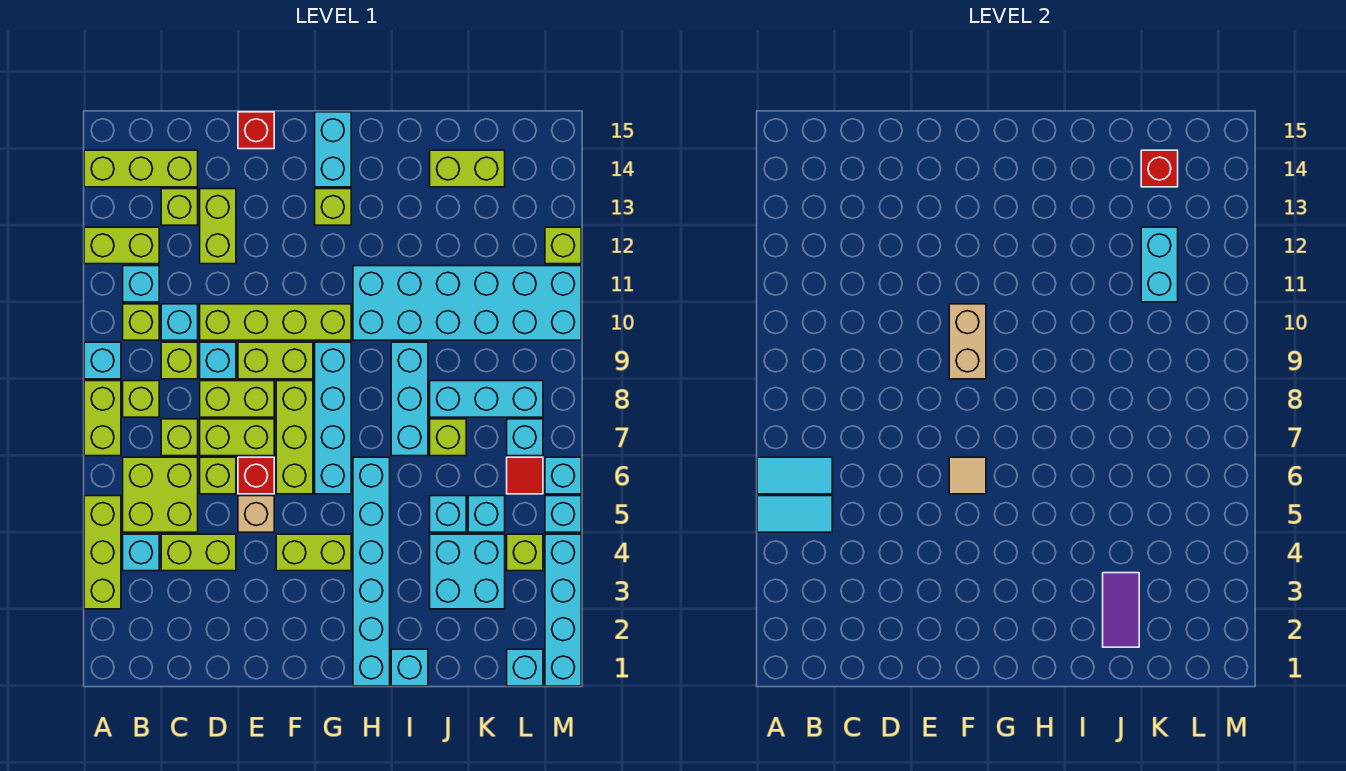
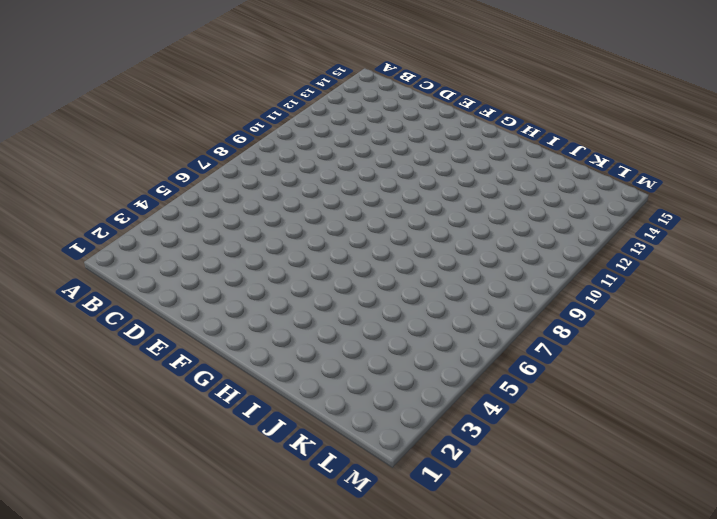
none -> lime brick A3:A5 level 1
none -> lime brick A7:A8 level 1
none -> cyan brick A9 level 1
none -> lime brick A12:B12 level 1

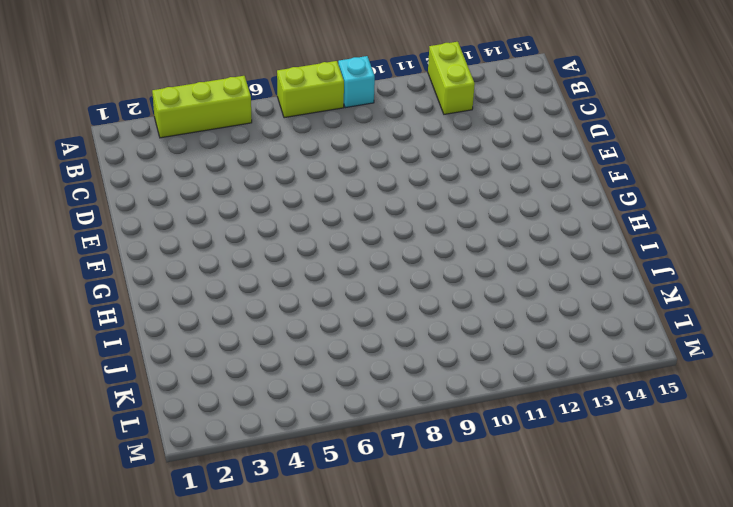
none -> lime brick A14:C14 level 1
none -> cyan brick B4 level 1
none -> lime brick B5:C6 level 1
none -> lime brick B8 level 1

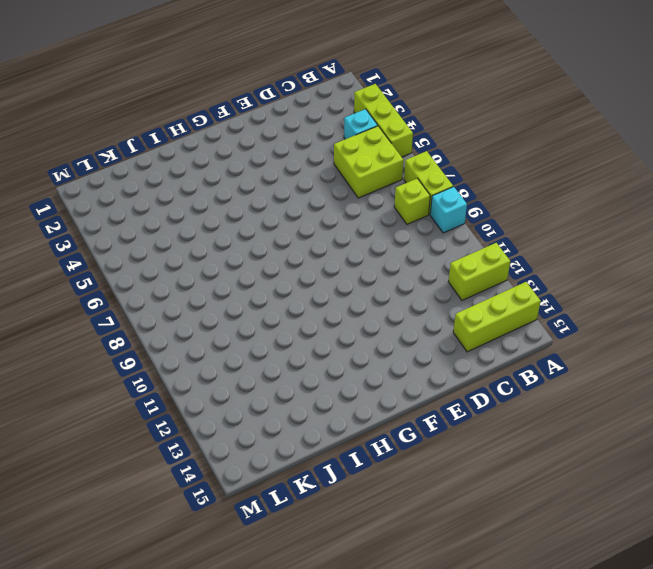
none -> lime brick B10 level 1
none -> cyan brick B11 level 1
none -> lime brick C4:D4 level 1
none -> lime brick C7 level 1

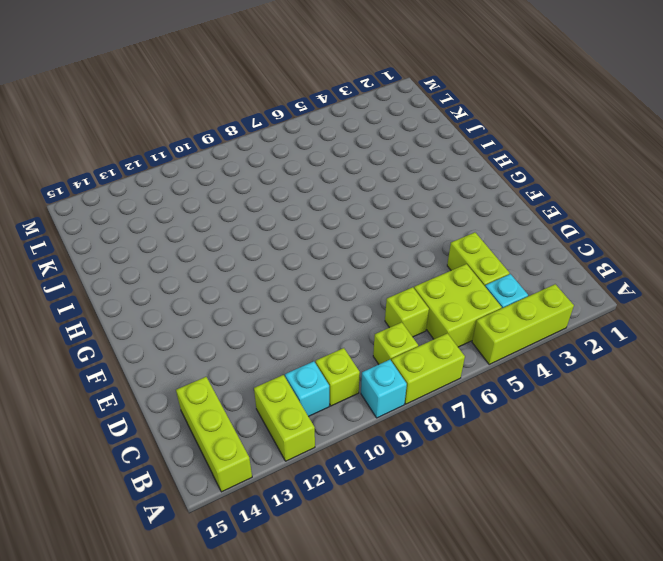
none -> lime brick C9 level 1
none -> cyan brick C10 level 1
none -> lime brick C13 level 1
none -> lime brick D6 level 1

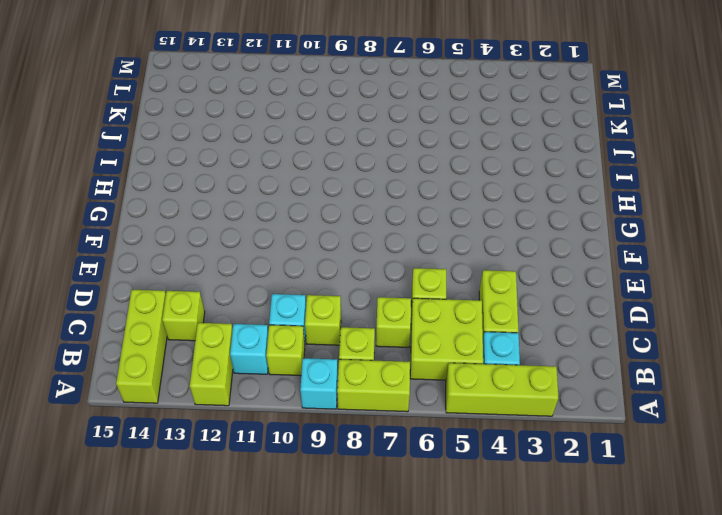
none -> lime brick D7:E7 level 1
none -> lime brick D8:E8 level 1
none -> cyan brick D9 level 1
none -> lime brick D10:G10 level 1

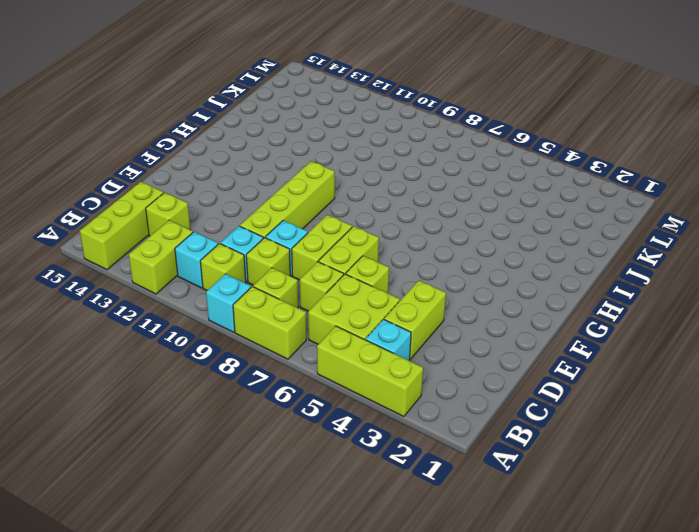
none -> lime brick D12:D13 level 1
none -> tan brick E5 level 1
none -> red brick E6 level 1
none -> lime brick E9:F9 level 1

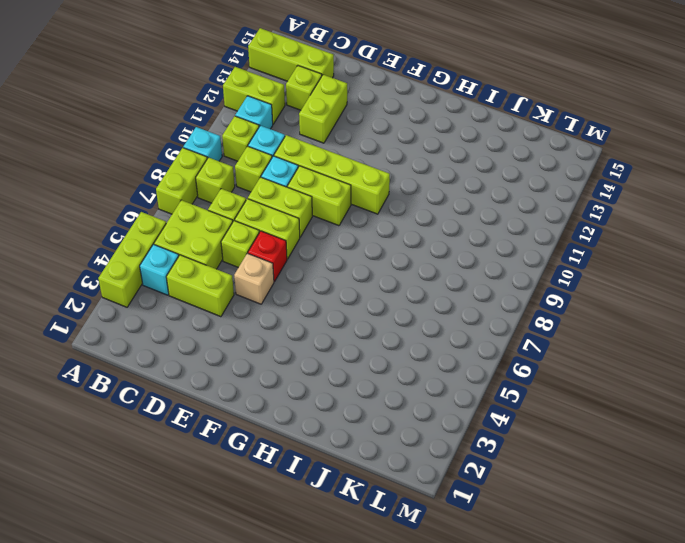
none -> red brick E15 level 1
none -> lime brick F4:G4 level 1
none -> lime brick F6:F8 level 1
none -> cyan brick G6:G9 level 1

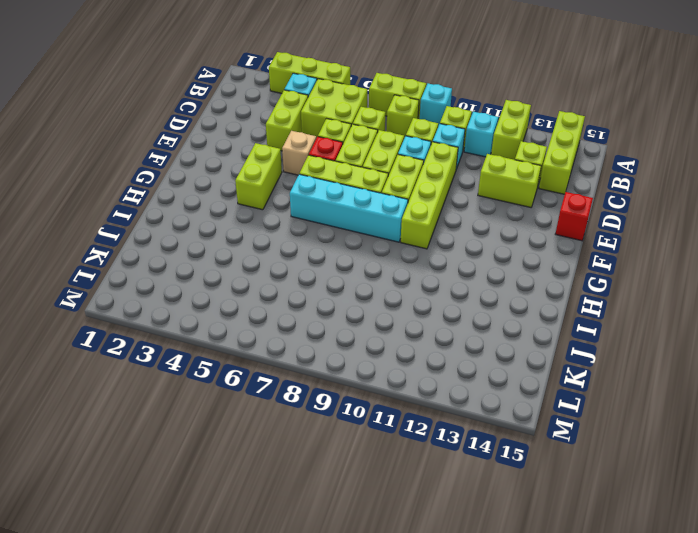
none -> lime brick G13 level 1
none -> cyan brick G14:G15 level 1
none -> cyan brick H1:H6 level 1
none -> cyan brick H10:M11 level 1

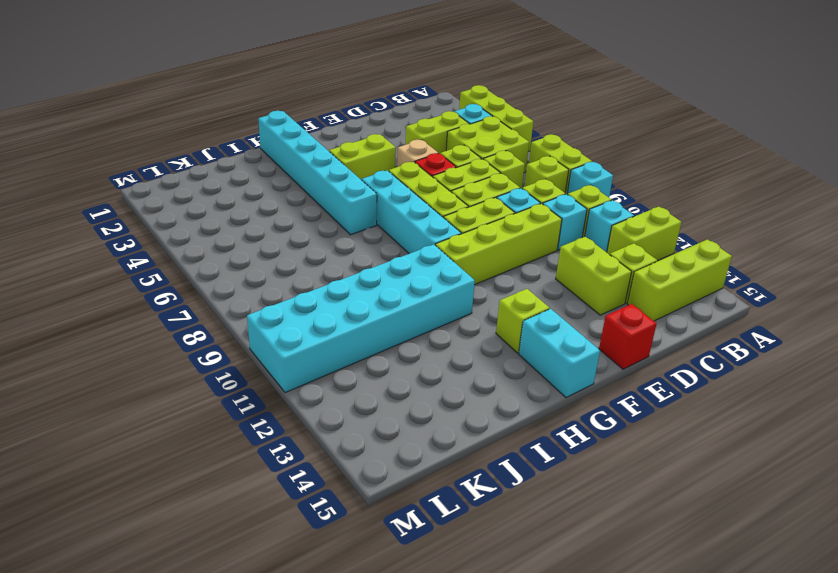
none -> cyan brick I1 level 1
none -> cyan brick I7:I9 level 1
none -> cyan brick J3:K4 level 1
none -> cyan brick J5 level 1

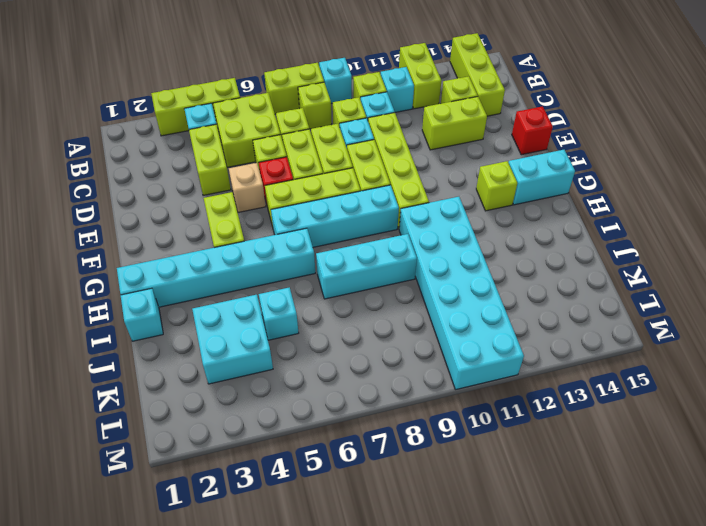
none -> lime brick J7 level 1
none -> cyan brick J8:L8 level 1
none -> lime brick J14:K14 level 1
none -> cyan brick K5 level 1

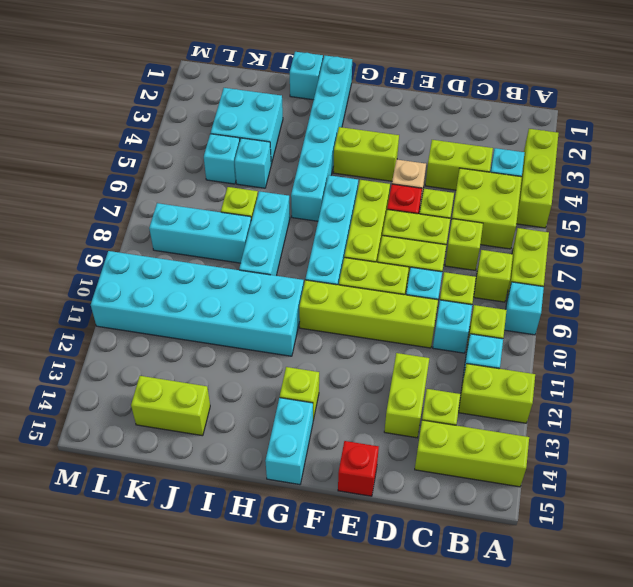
none -> cyan brick L1 level 1
none -> lime brick L4 level 1
none -> red tile L6 level 1
none -> cyan brick L7 level 1

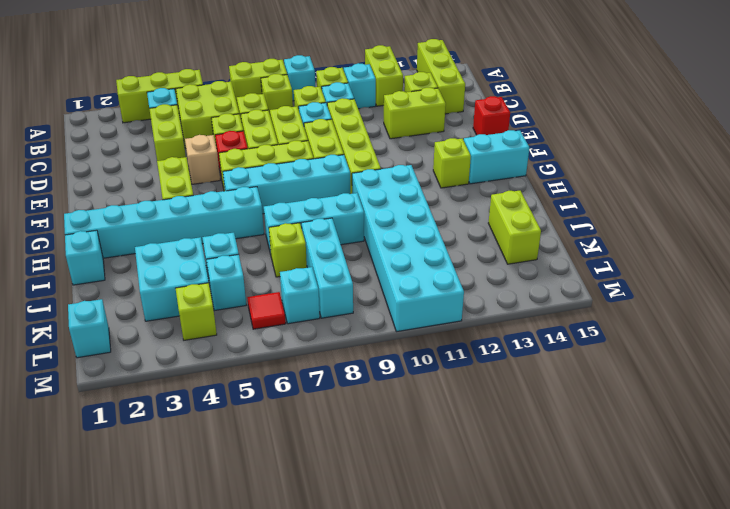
none -> cyan brick M1:M4 level 1
none -> cyan brick M5 level 1
none -> cyan brick M6 level 1
none -> lime brick M12 level 1

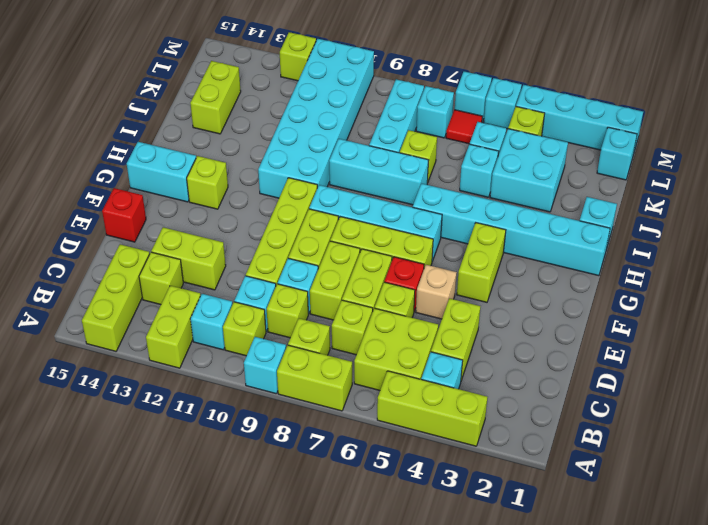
none -> cyan tile A5:B5 level 2
none -> cyan tile A6:B6 level 2
none -> tan tile F6 level 2
none -> tan brick F9:F10 level 2

